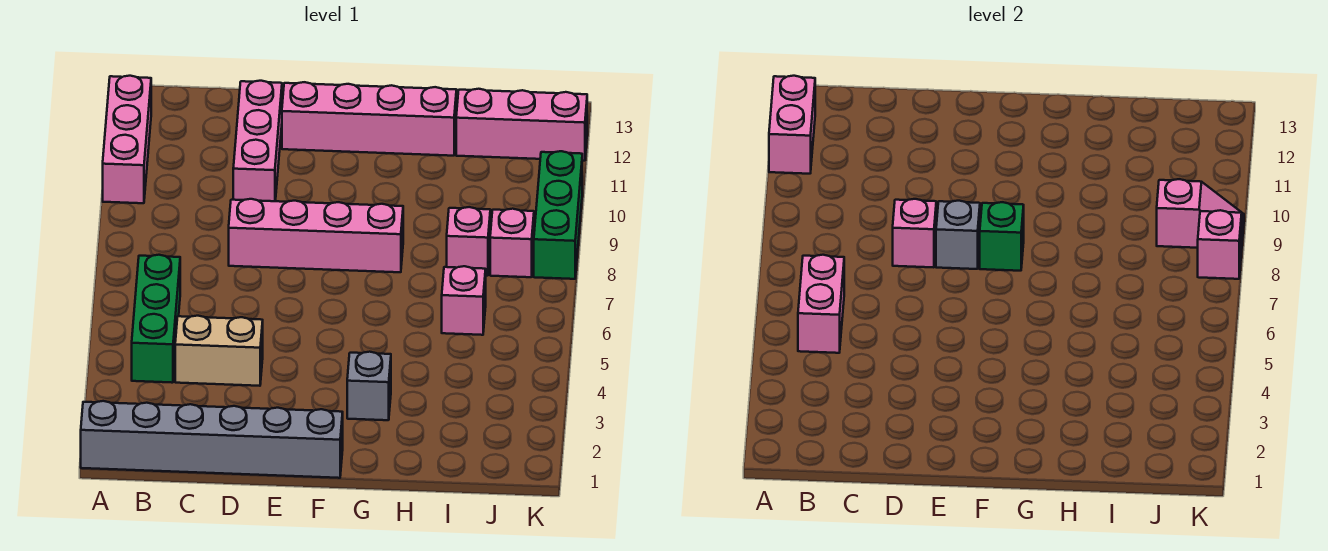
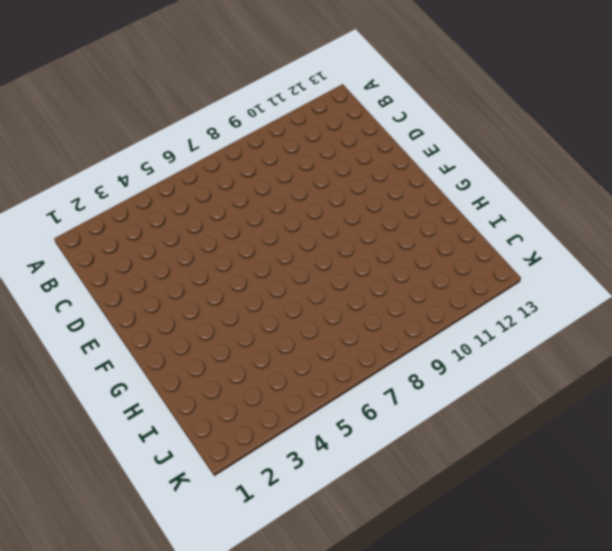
none -> grey brick A1:F1 level 1
none -> pink brick A10:A12 level 1
none -> green brick B4:B6 level 1

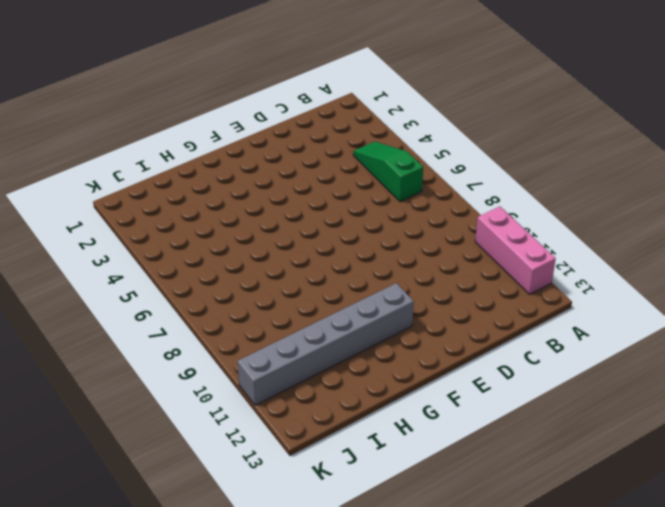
green slope B4:B6 level 1 top 6 -> green brick B4:B6 level 1
grey brick F11:K11 level 1 -> grey brick A1:F1 level 1
none -> tan brick C4:D4 level 1
none -> pink brick D8:G8 level 1
none -> pink brick D10:D12 level 1

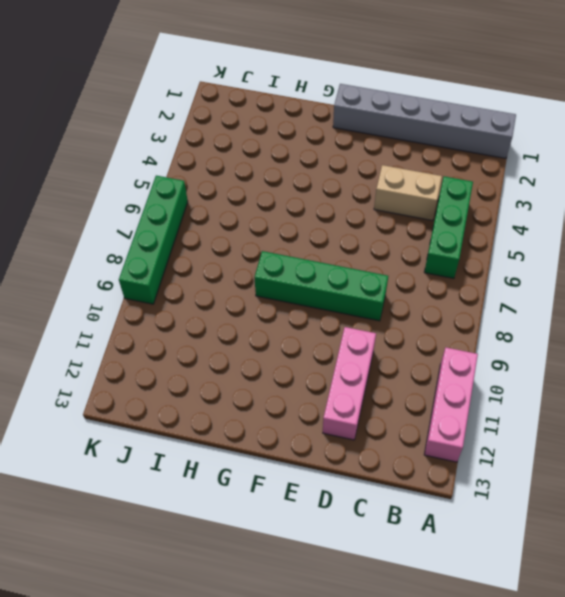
green brick D8:G8 level 1 -> pink brick D8:G8 level 1
green brick K6:K9 level 1 -> green brick K8:K10 level 1
none -> pink brick E12:H12 level 1
none -> grey brick G3 level 1
none -> pink brick I6 level 1

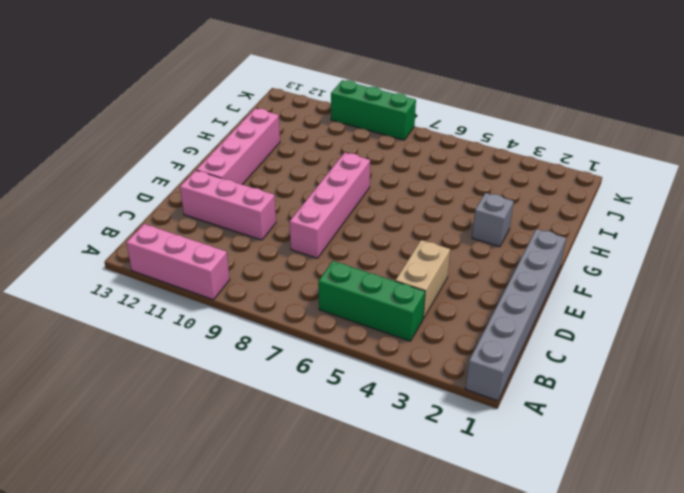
none -> pink brick I6 level 1
none -> pink brick I8 level 1
none -> pink brick I12:K12 level 1

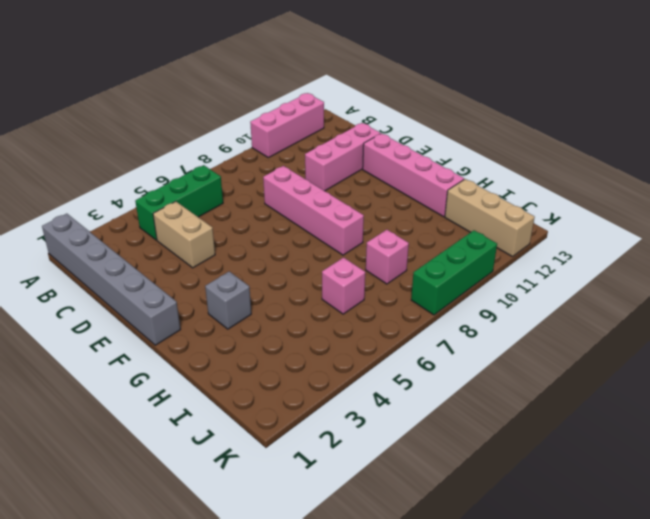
tan brick I12:K12 level 1 -> pink brick I12:K12 level 1
none -> pink brick J8 level 1
none -> pink brick A11:A12 level 2
none -> pink brick B5:B6 level 2

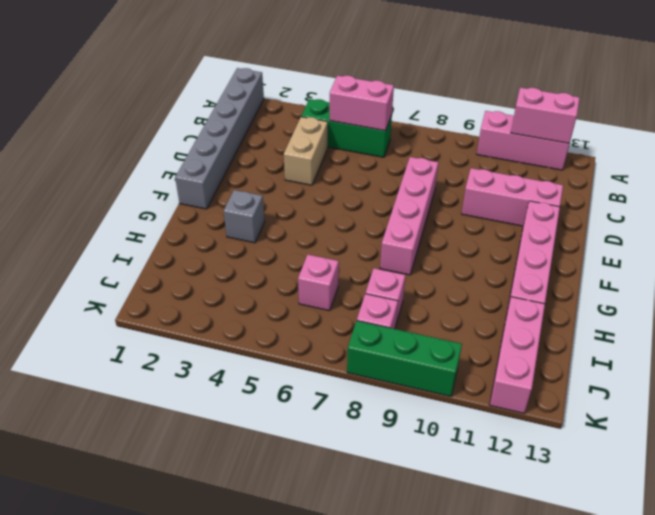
none -> pink brick D8 level 2
none -> grey brick E8 level 2
none -> green brick F8 level 2

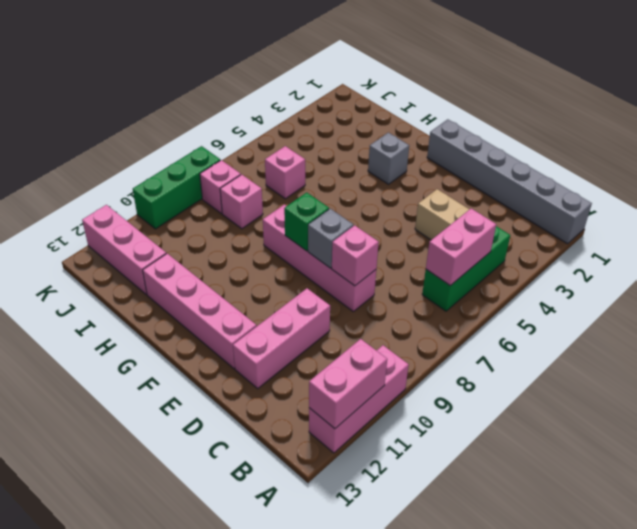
none -> pink slope J9:K9 level 2 top J
none -> pink brick K8 level 2

